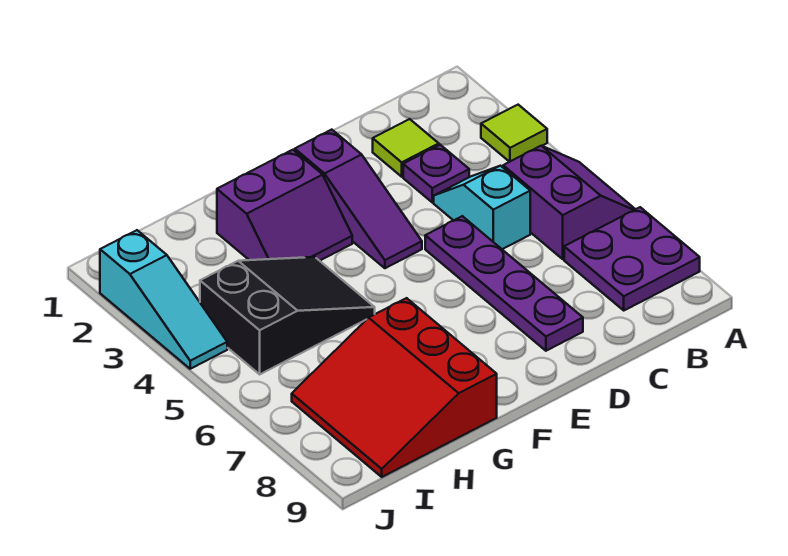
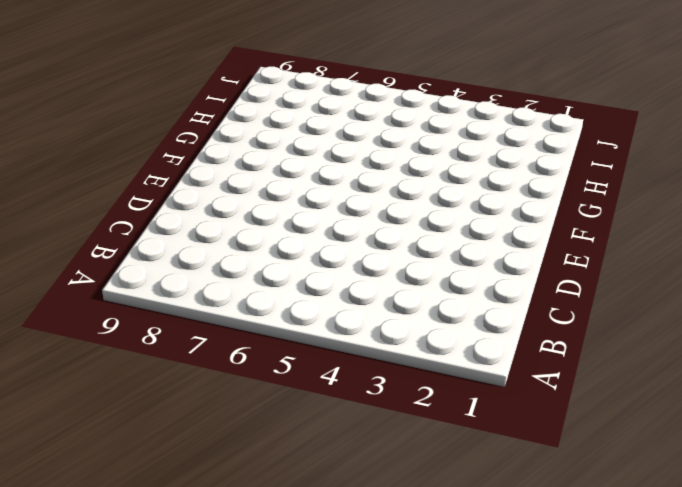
none -> lime tile A3 level 1
none -> purple slope A5:B6 level 1 top B
none -> purple plate A7:B8 level 1

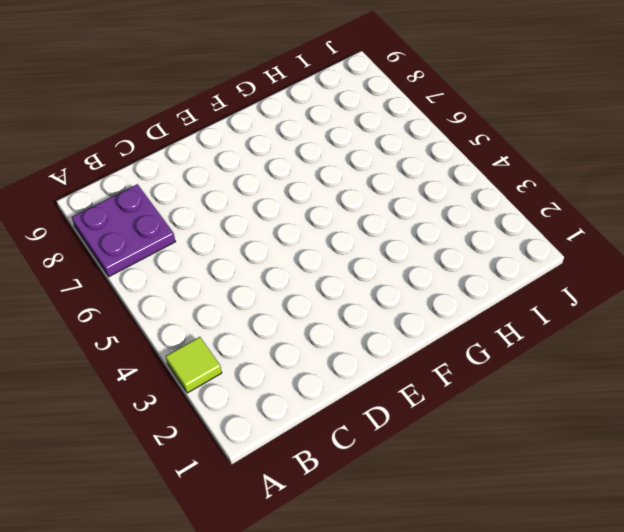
none -> purple slope A5:B6 level 1 top B
none -> lime tile C2 level 1
none -> purple plate C3 level 1

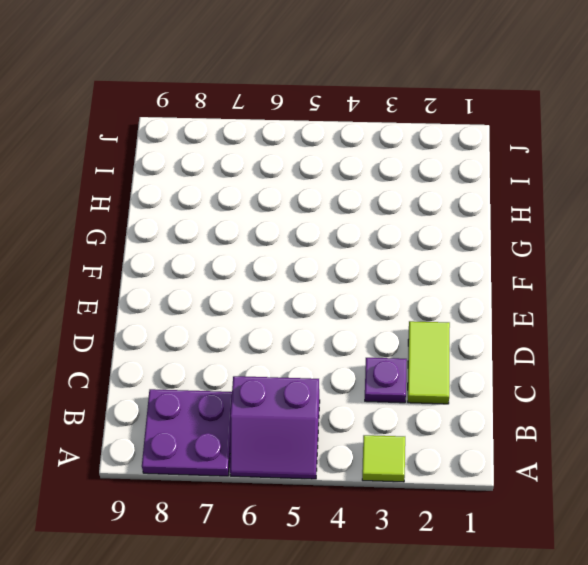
lime tile C2:D2 level 1 -> lime tile C2 level 1
none -> cyan slope C4:C5 level 1 top 5
none -> purple plate D5:D8 level 1
none -> purple slope E2:E4 level 1 top 2

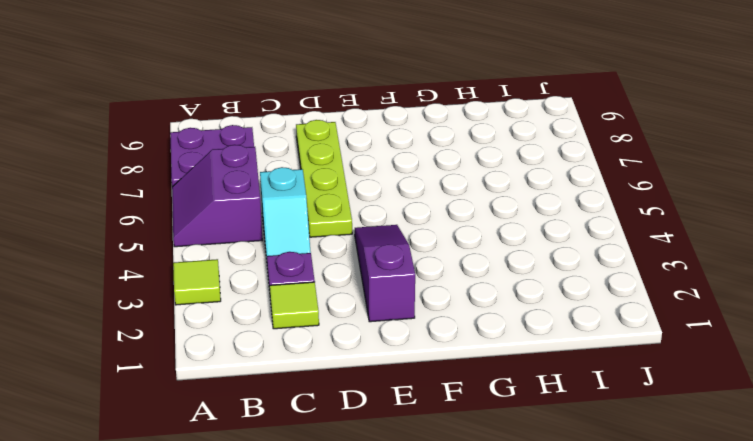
lime plate D5:D8 level 1 -> purple plate D5:D8 level 1
none -> purple slope F2:G3 level 1 top 2
none -> black slope G4:I5 level 1 top I
none -> red slope G7:I9 level 1 top G

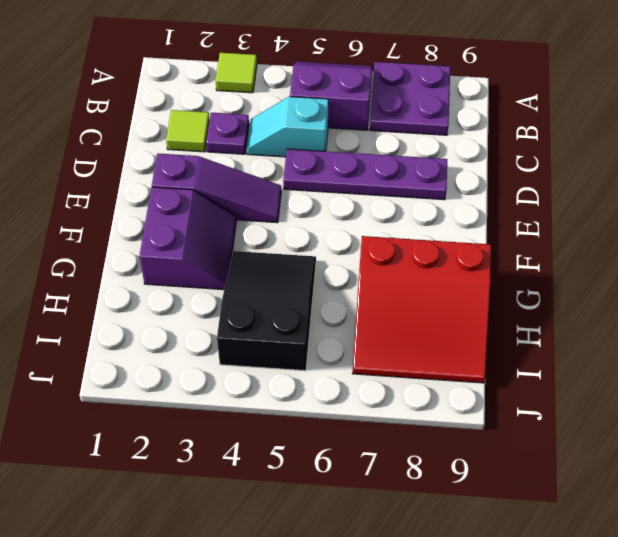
none -> cyan slope J2:J4 level 1 top 2

